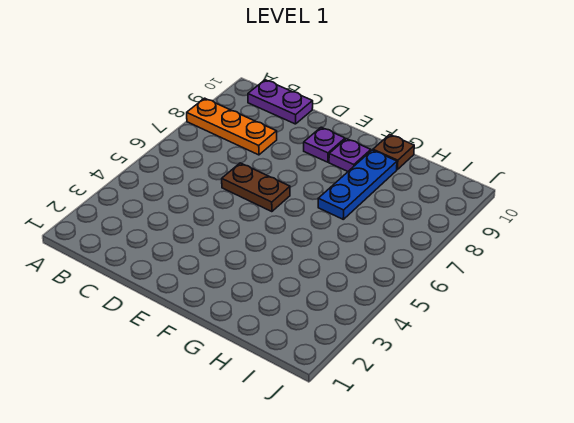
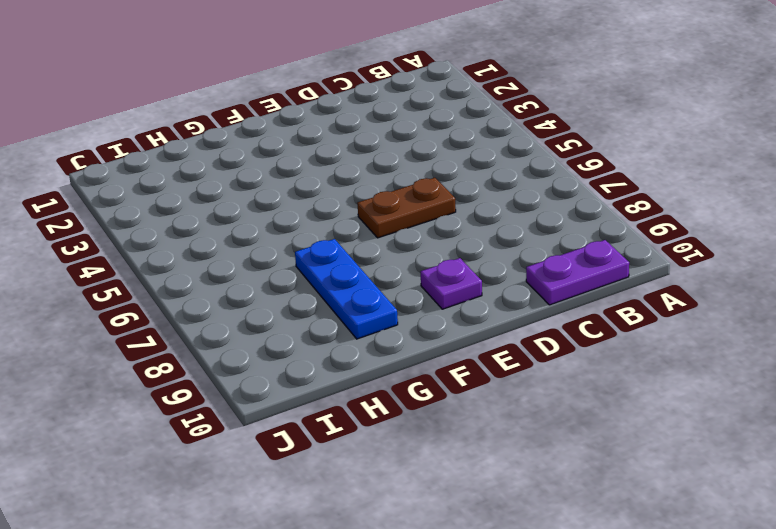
none -> orange plate A8:C8 level 1
none -> purple plate F9 level 1

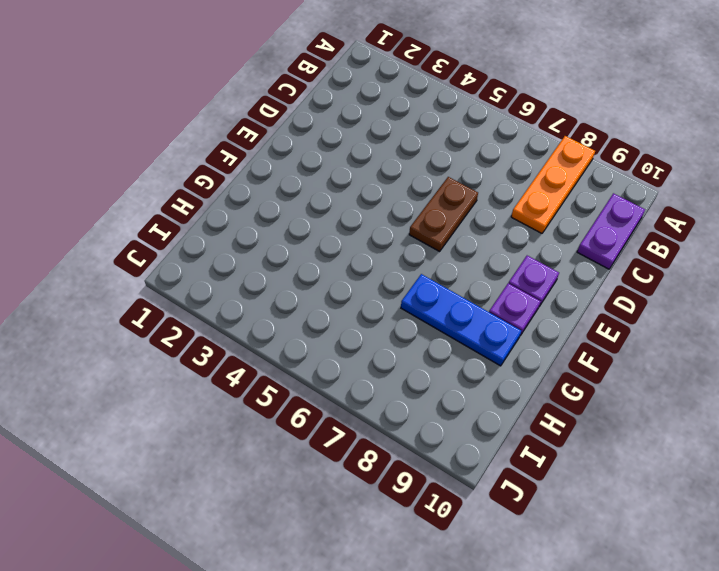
none -> brown plate G10 level 1

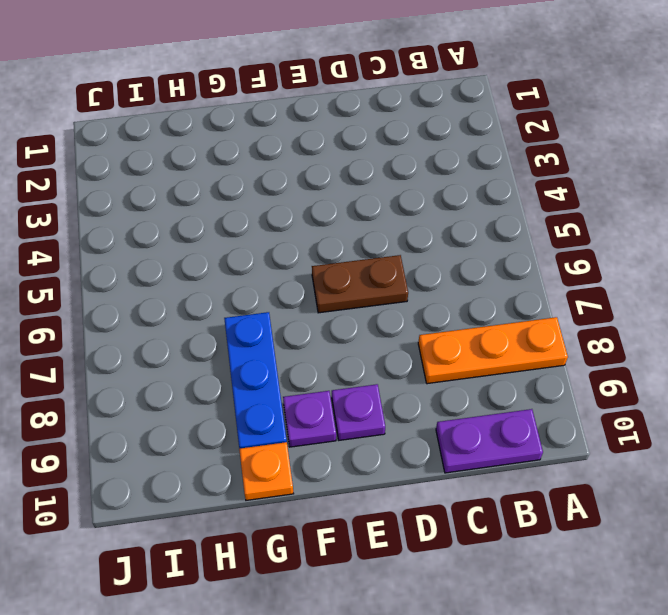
orange plate G10 level 1 -> brown plate G10 level 1

